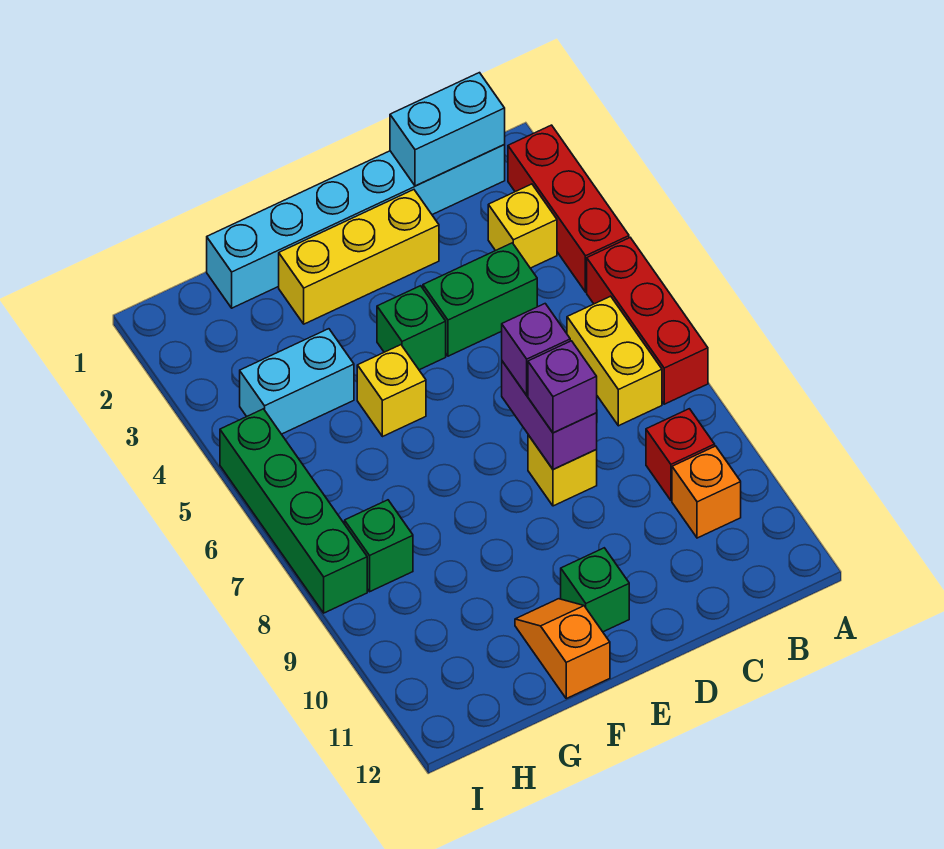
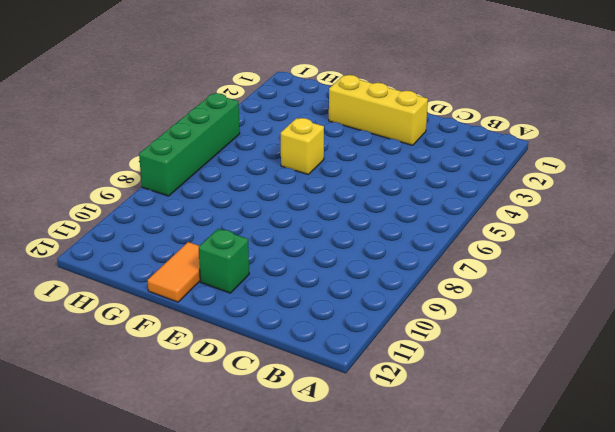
orange tile F11:F12 level 1 -> orange slope F11:F12 level 1 top 12
none -> red brick A2:A4 level 1
none -> red brick A5:A7 level 1
none -> cyan brick B1:G1 level 1

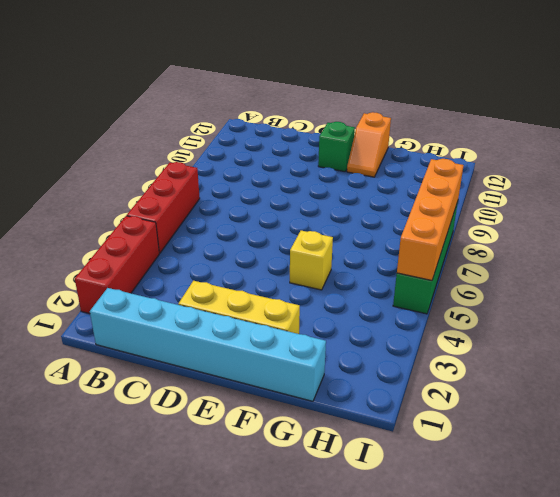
orange brick I5:I8 level 2 -> none
none -> yellow brick B3 level 1
none -> yellow brick B6:B7 level 1
none -> red brick B9 level 1

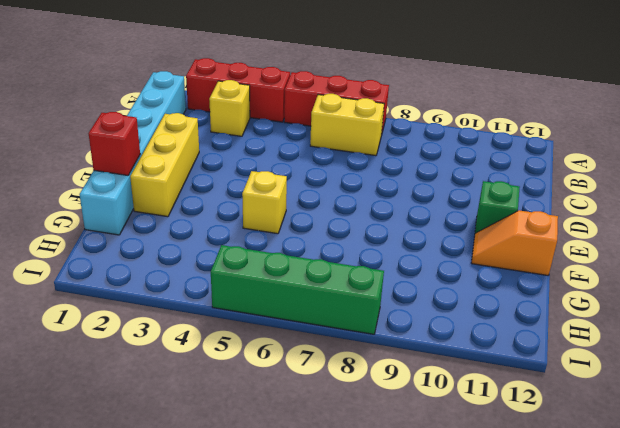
red brick F1 level 2 -> red brick B9 level 1
none -> orange brick B10 level 1
none -> green brick C4:D4 level 1
none -> yellow brick D8 level 1

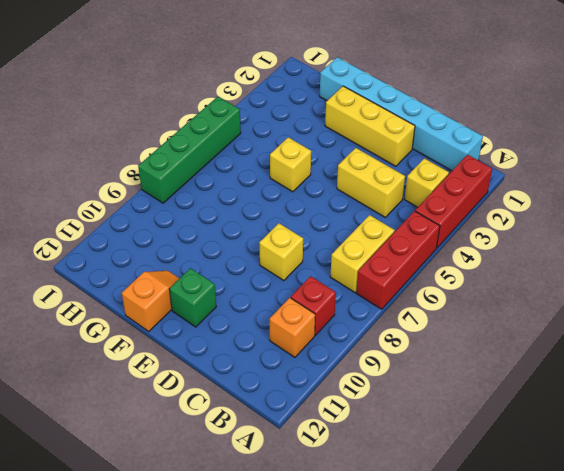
yellow brick C4:D4 level 1 -> green brick C4:D4 level 1
none -> green brick E4 level 1
none -> cyan brick G4:H4 level 1
none -> green brick H8 level 1

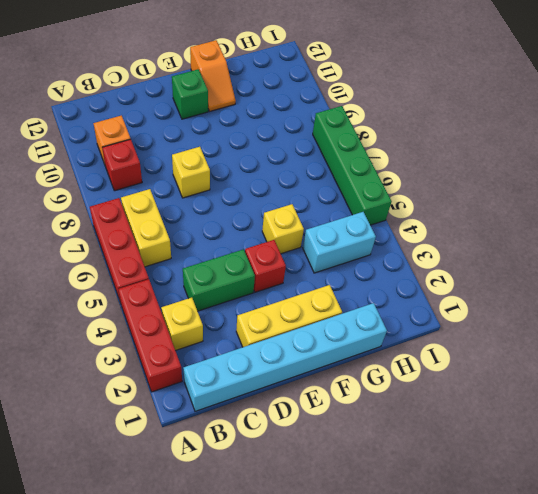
red brick E4 level 1 -> green brick E4 level 1
none -> green brick H8 level 1
none -> cyan brick B1:C1 level 2
none -> purple brick D7:D8 level 2

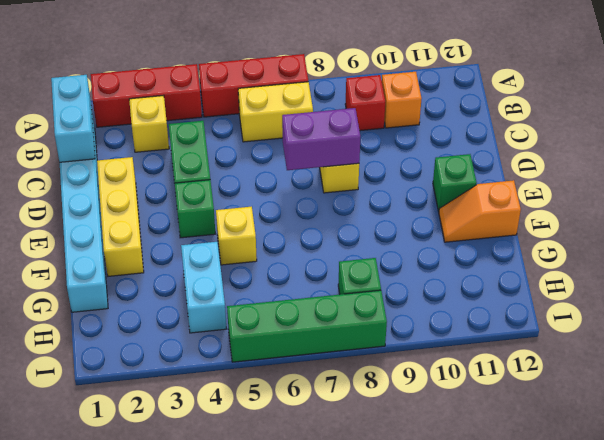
none -> purple brick D7 level 3
none -> purple brick D8 level 3

